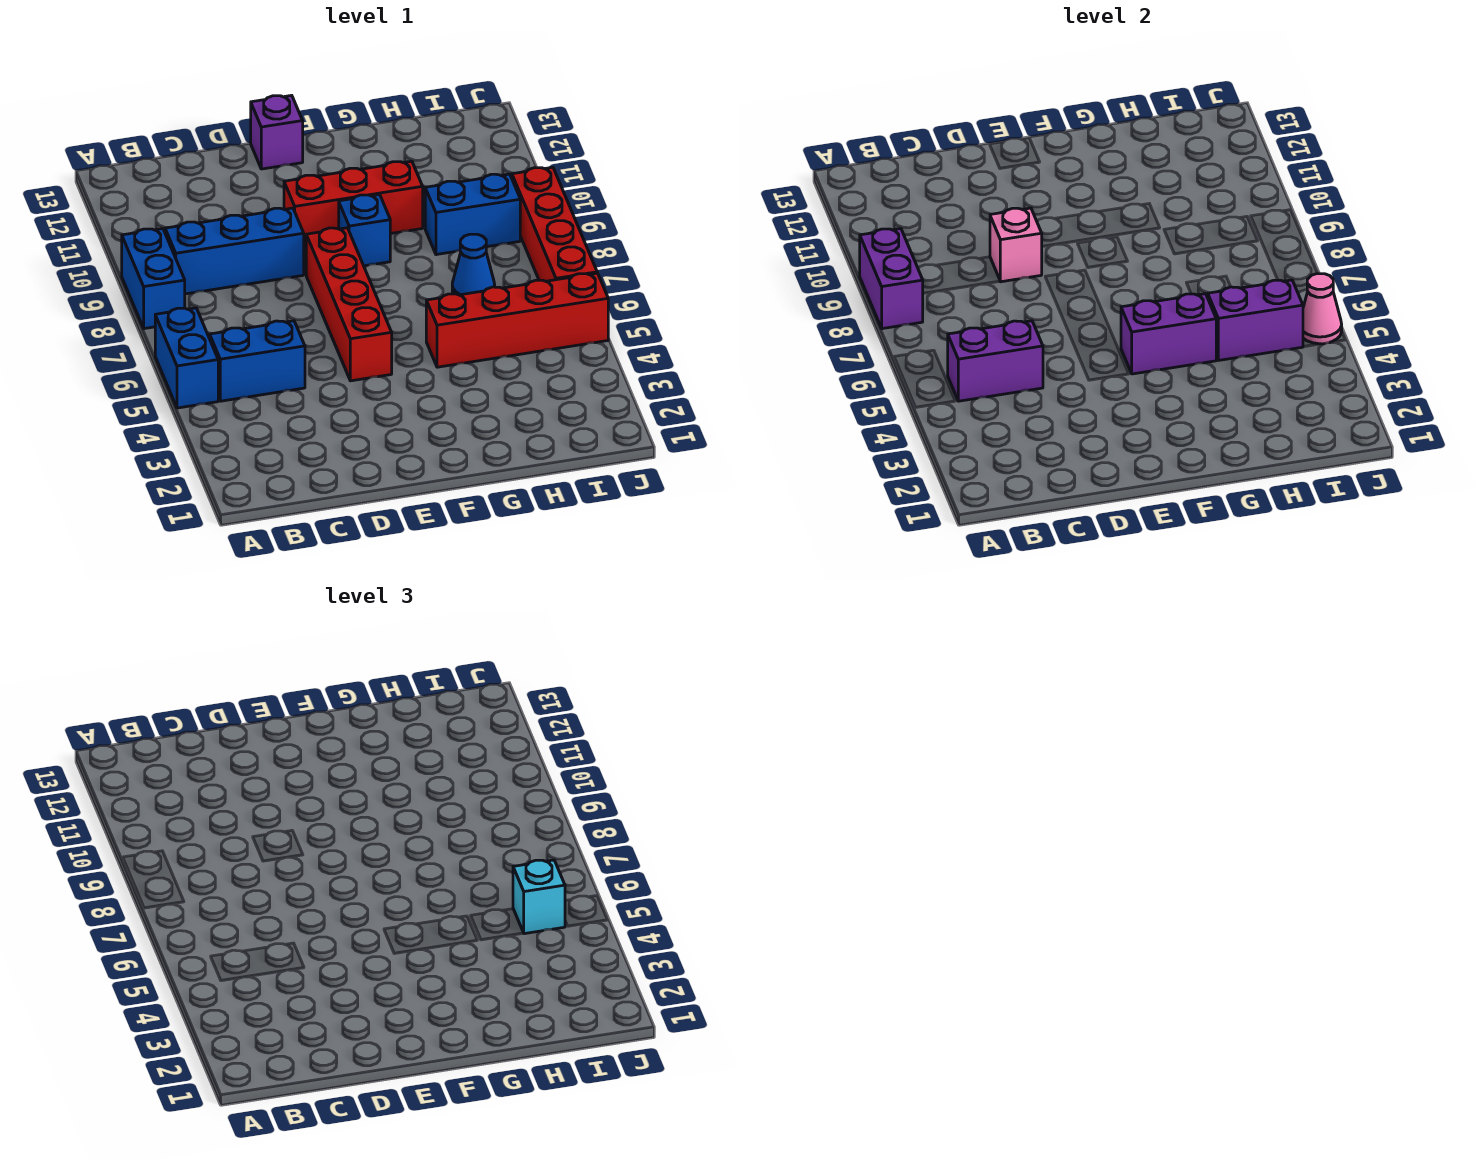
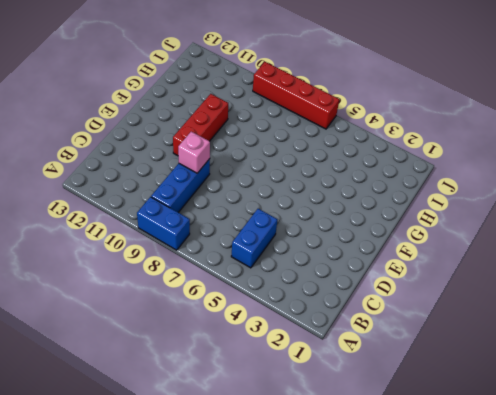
none -> blue brick A5:A6 level 1
none -> red brick E5:E8 level 1
none -> purple brick E13 level 1

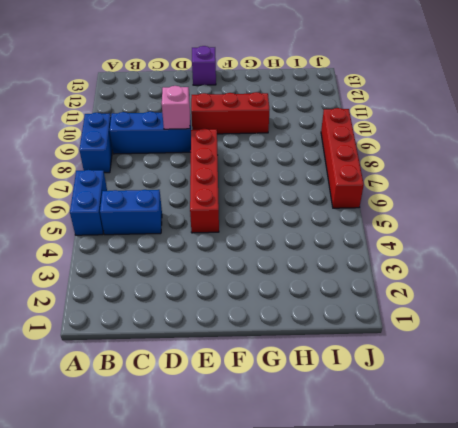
none -> blue brick F9 level 1
none -> red brick G5:J5 level 1
none -> blue cone H7 level 1

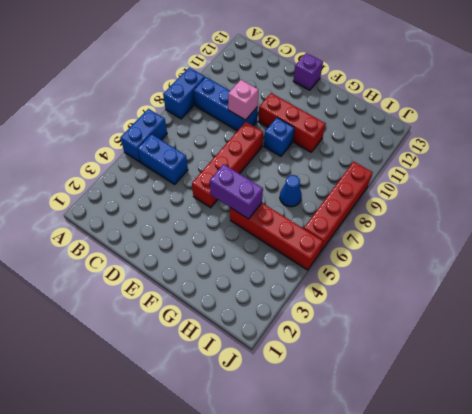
none -> blue brick H9:I9 level 1
none -> purple brick A8:A9 level 2
none -> purple brick B5:C5 level 2

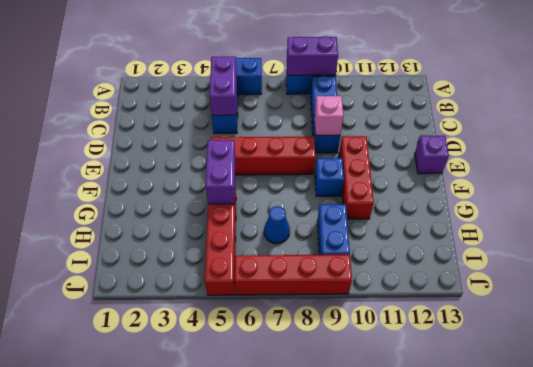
none -> purple brick H5:I5 level 2
none -> pink cone J5 level 2
none -> cyan brick I5 level 3

